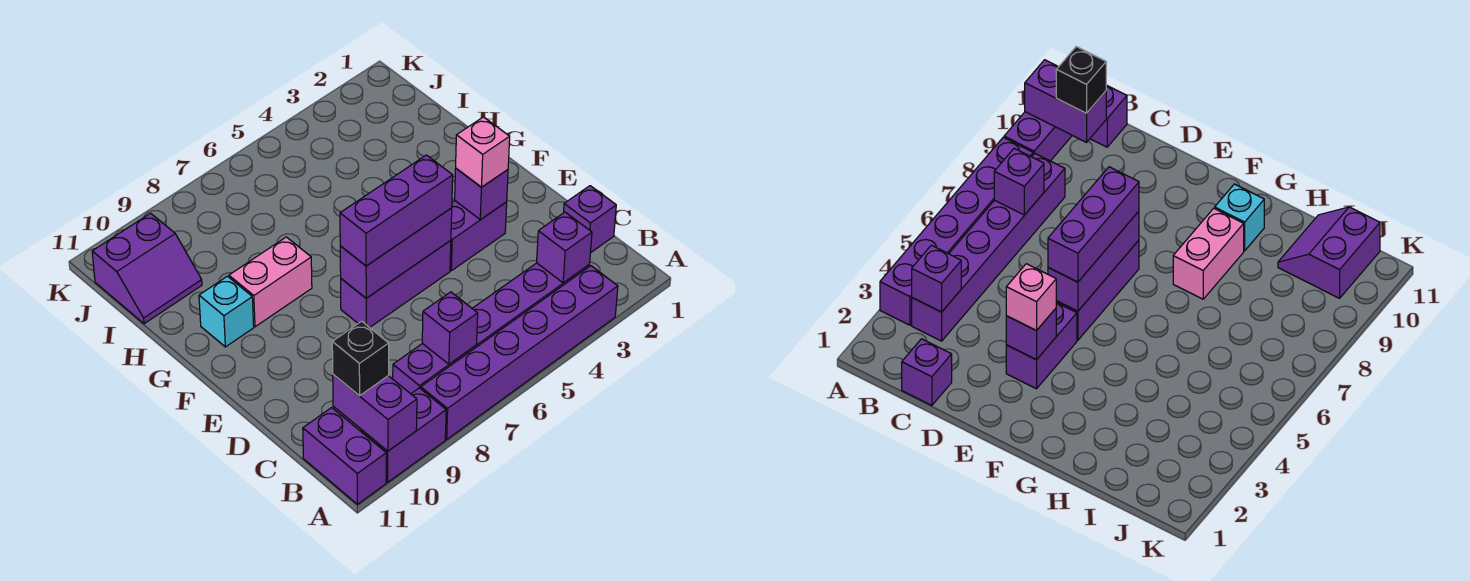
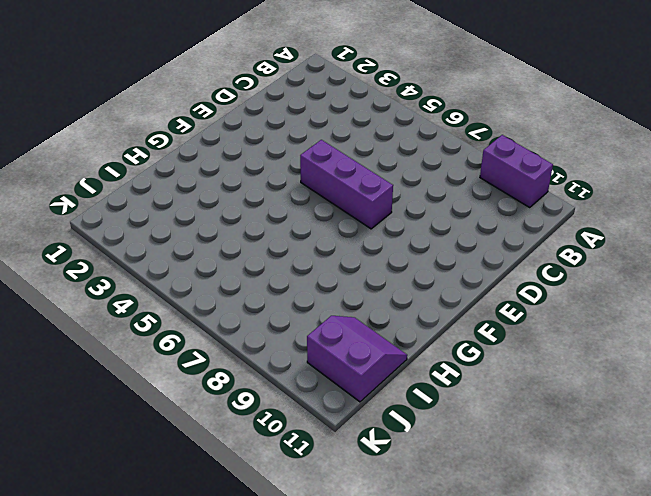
none -> purple brick A3:A8 level 1
none -> purple brick A11:B11 level 1
none -> purple brick B3:B8 level 1

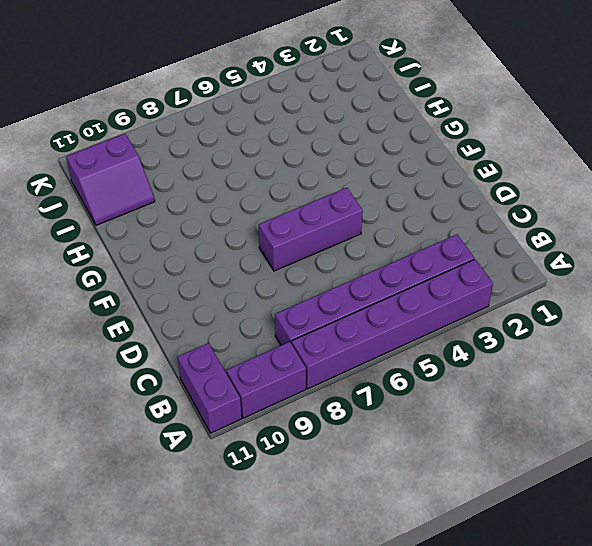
none -> purple brick C1 level 1
none -> purple brick E3:E4 level 1
none -> pink brick G8:G9 level 1

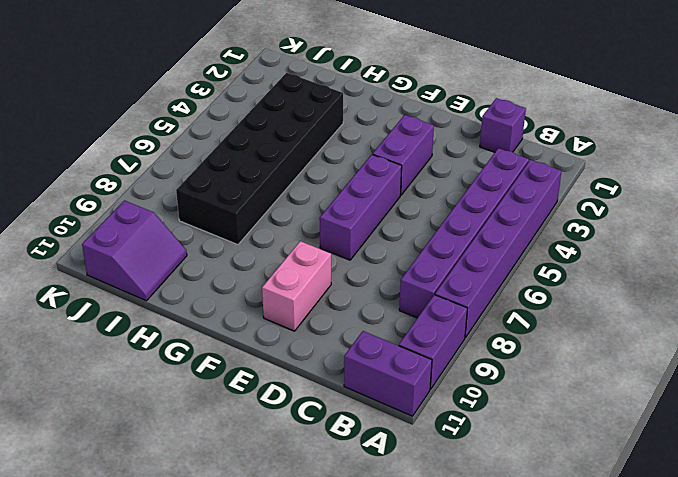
pink brick E9:E10 level 1 -> pink brick G8:G9 level 1
black brick H3:I8 level 1 -> none
none -> cyan brick G10 level 1
none -> purple brick A10:B10 level 2
none -> purple brick B3 level 2

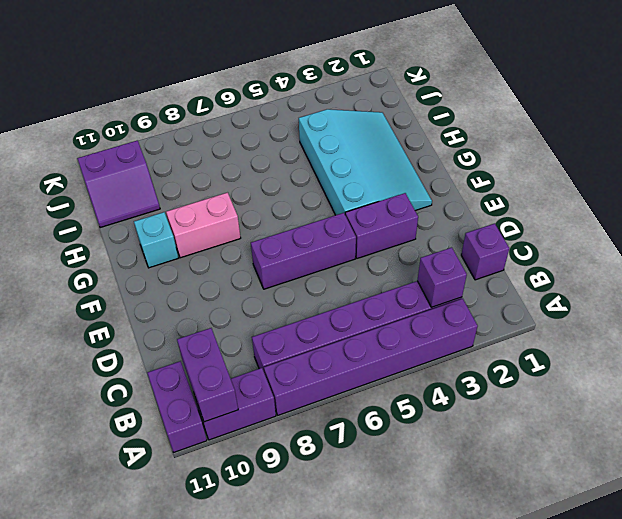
cyan slope F2:I4 level 1 top 4 -> none
none -> purple brick B7 level 2
none -> purple brick E3 level 2
none -> purple brick E5:E7 level 2

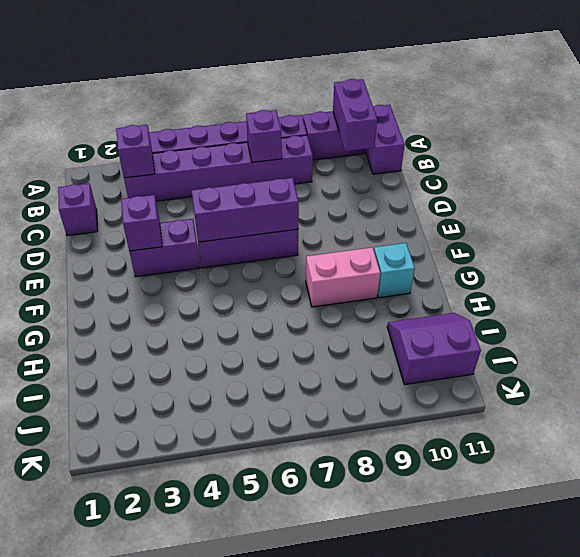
none -> black brick B10 level 3
none -> pink brick E3 level 3
none -> purple brick E5:E7 level 3

